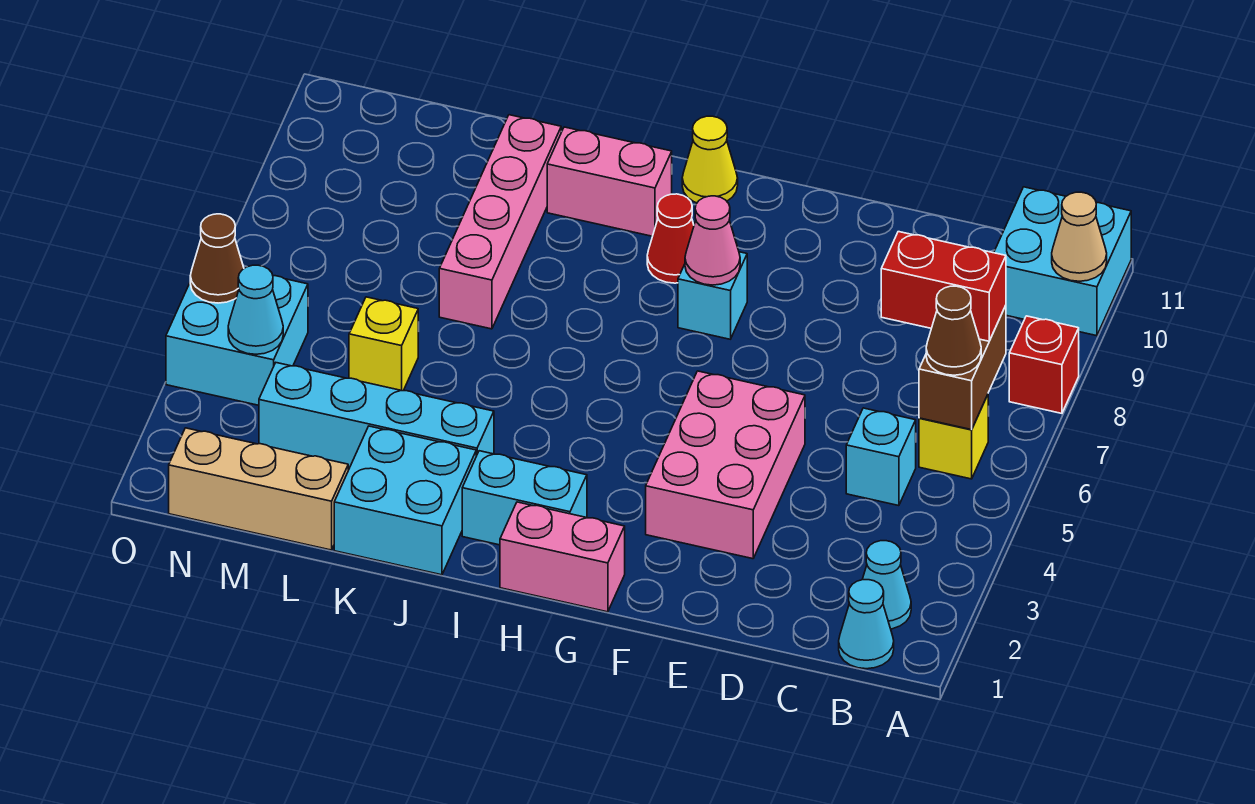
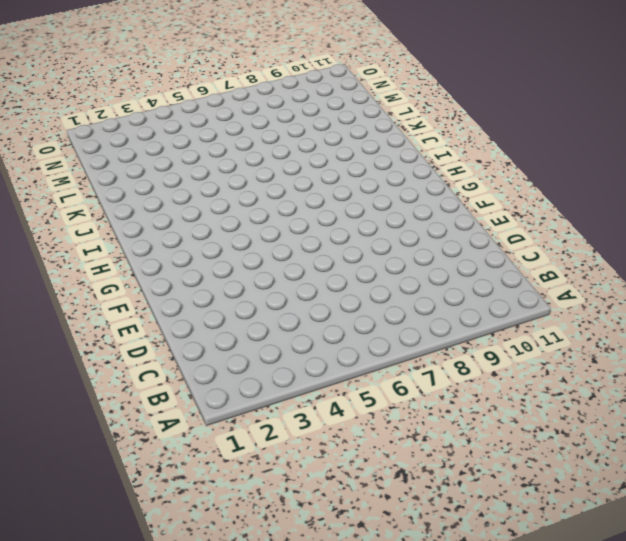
none -> red brick A8 level 1
none -> cyan brick A10:B11 level 1
none -> cyan cone B1 level 1

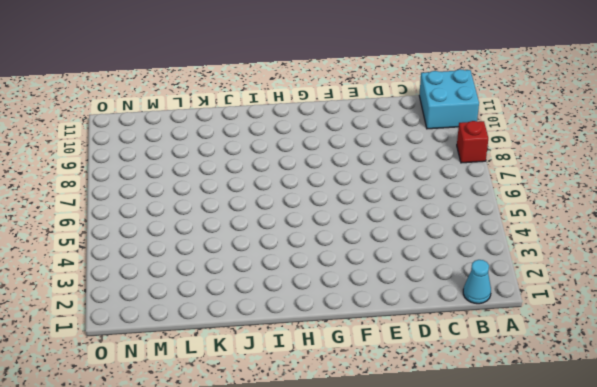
none -> cyan cone B2 level 1
none -> yellow brick B6 level 1
none -> cyan brick C5 level 1

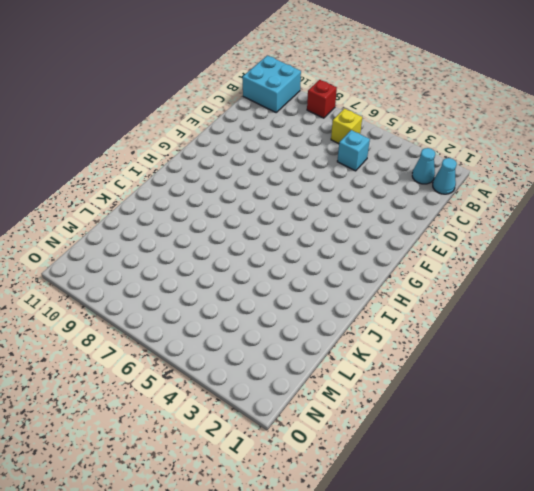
none -> pink brick E3:F5 level 1
none -> pink brick G1:H1 level 1
none -> cyan brick G8 level 1

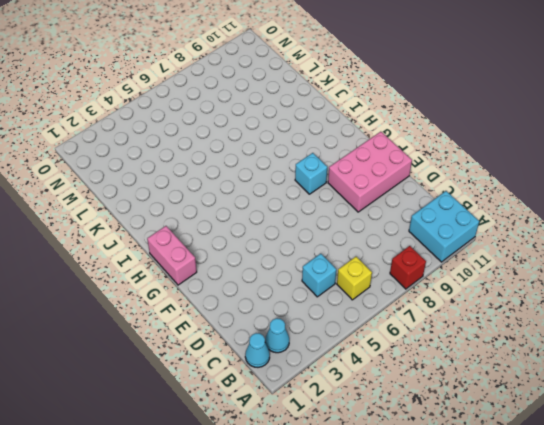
pink brick E9:F11 level 1 -> pink brick E3:F5 level 1
none -> cyan brick H2:I2 level 1
none -> red cone H9 level 1
none -> yellow cone H11 level 1

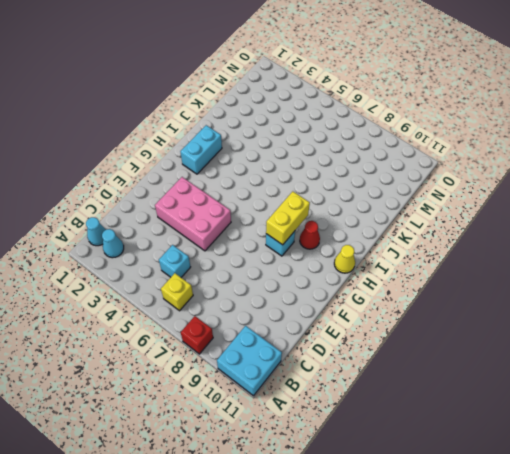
yellow brick G8:H8 level 2 -> pink cone G8 level 2
none -> pink brick G1:H1 level 1
none -> pink brick I10:J10 level 1
none -> cyan brick J1:K2 level 1

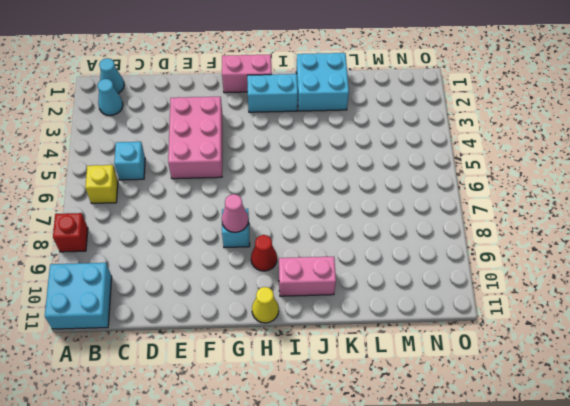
none -> cyan brick J3:M3 level 1
none -> pink brick K7:K10 level 1
none -> tan brick L1:N1 level 1

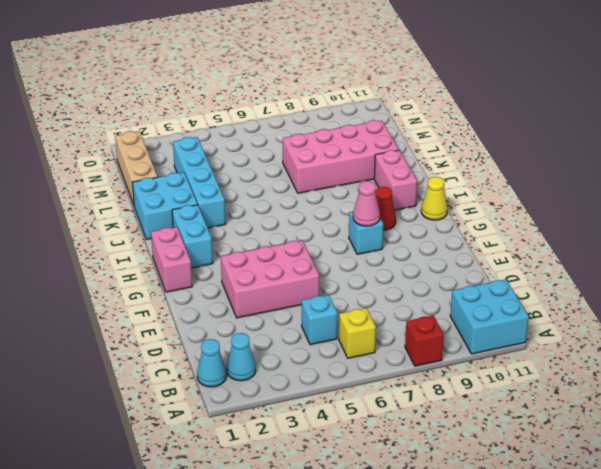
pink brick K7:L10 level 1 -> pink brick K7:K10 level 1
none -> yellow brick L5 level 1
none -> cyan brick N4:O5 level 1
none -> tan cone A10 level 2

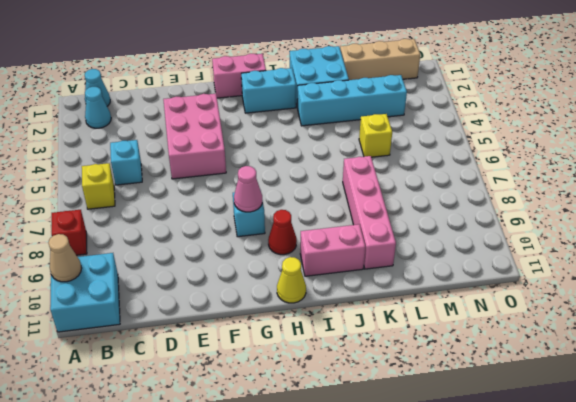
none -> cyan brick N4:O5 level 1
none -> brown brick B6:B7 level 2
none -> cyan cone N4 level 2

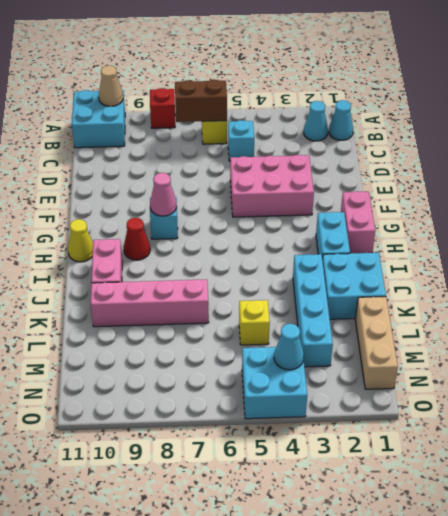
none -> brown cone O5 level 2
none -> brown cone B6 level 3
none -> red brick B7:C7 level 3

